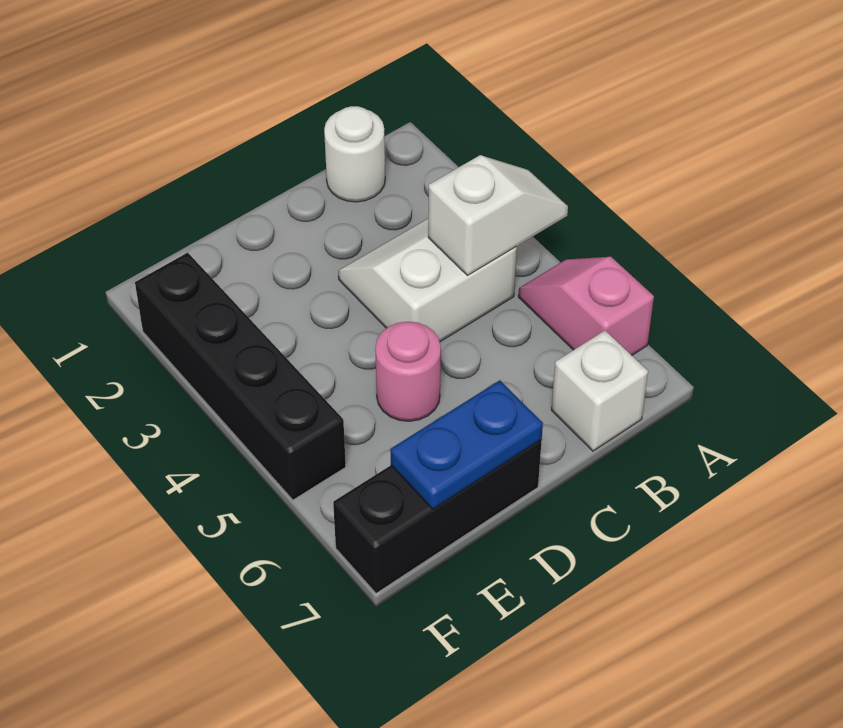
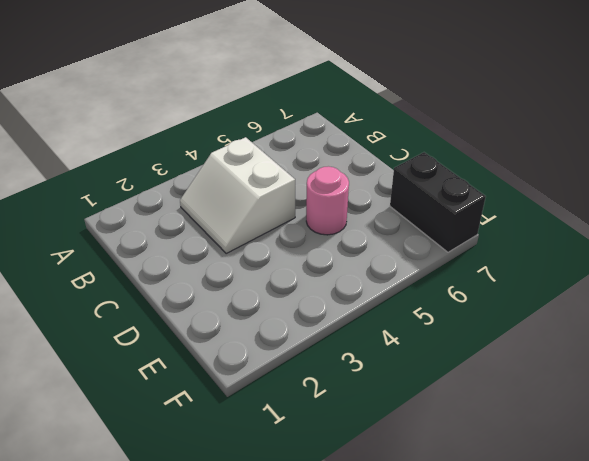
black brick E7:F7 level 1 -> black brick D7:F7 level 1
none -> pink slope A5:A6 level 1 top 6
none -> white round brick B1 level 1

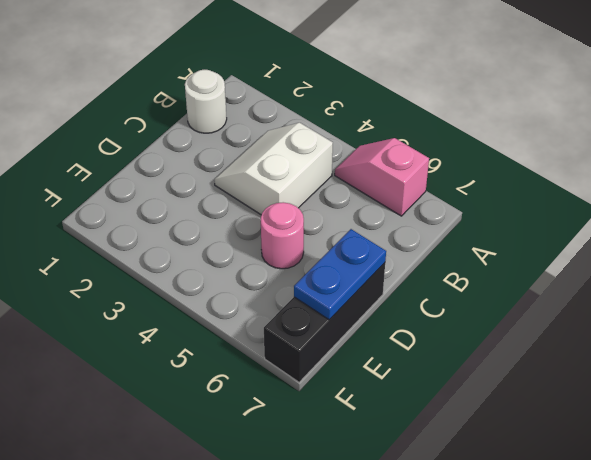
none -> white brick B7 level 1
none -> black brick F2:F5 level 1

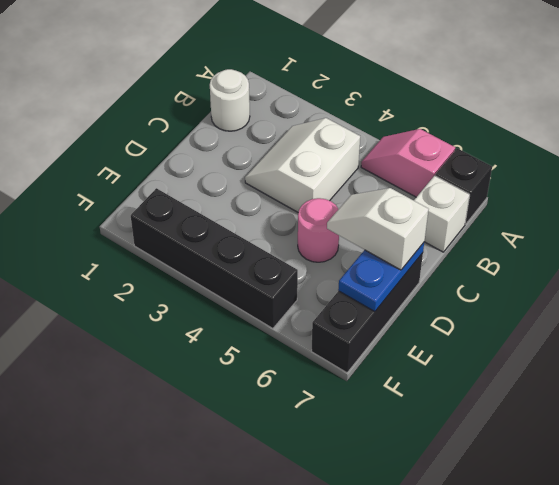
black brick A7 level 1 -> none
white slope D6:D7 level 3 top 7 -> white slope A4:B4 level 2 top B

